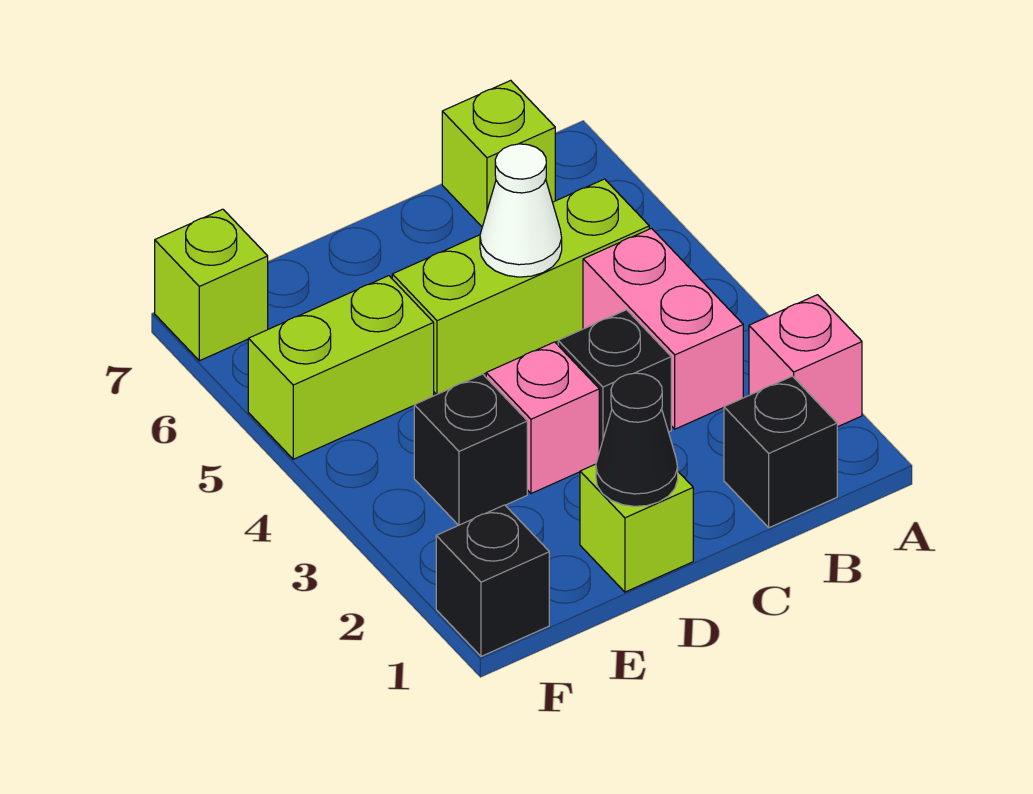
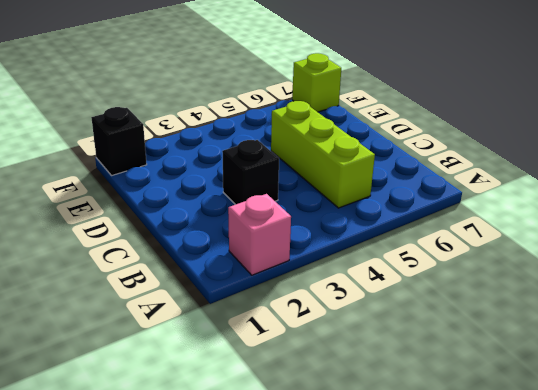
none -> black brick B1 level 1
none -> pink brick B3:B4 level 1
none -> lime brick B7 level 1

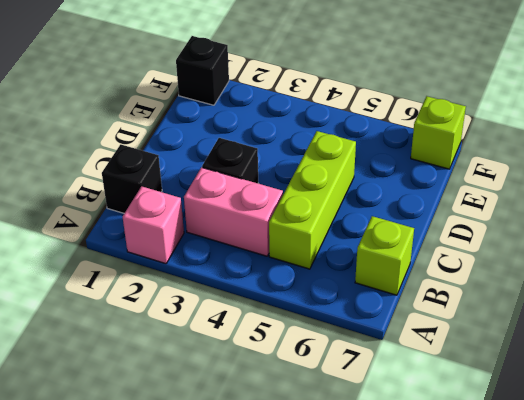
none -> lime brick D1 level 1
none -> pink brick D3 level 1
none -> black brick E3 level 1

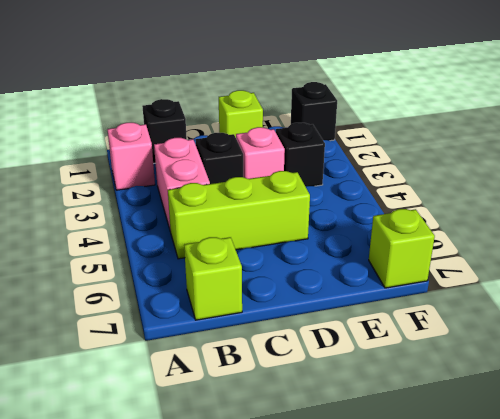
none -> lime brick E5:F5 level 1
none -> white cone C5 level 2
none -> black cone D1 level 2

